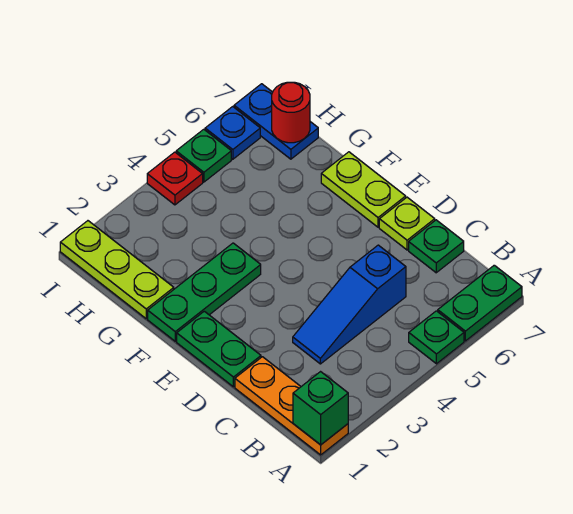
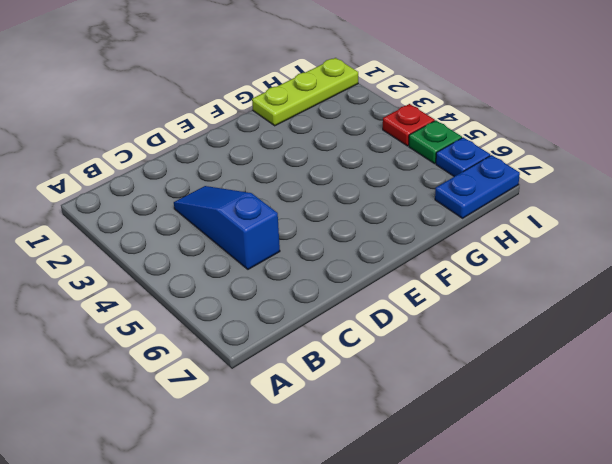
none -> orange plate A1:C1 level 1
none -> green plate A5 level 1
none -> green plate A6:A7 level 1

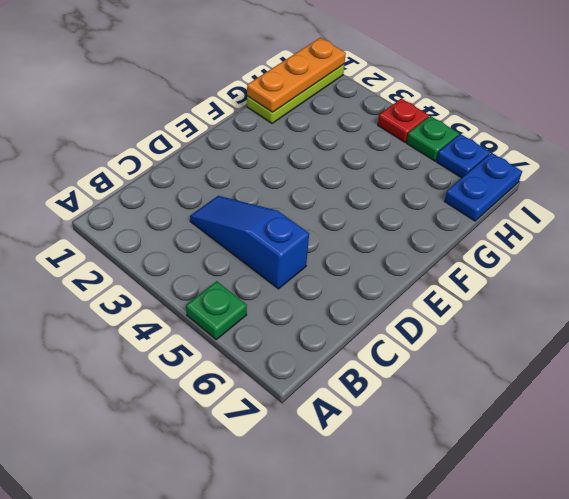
orange plate G1:I1 level 2 -> orange plate A1:C1 level 1
none -> green plate A6:A7 level 1
none -> green plate C7 level 1
none -> green plate D1:E1 level 1

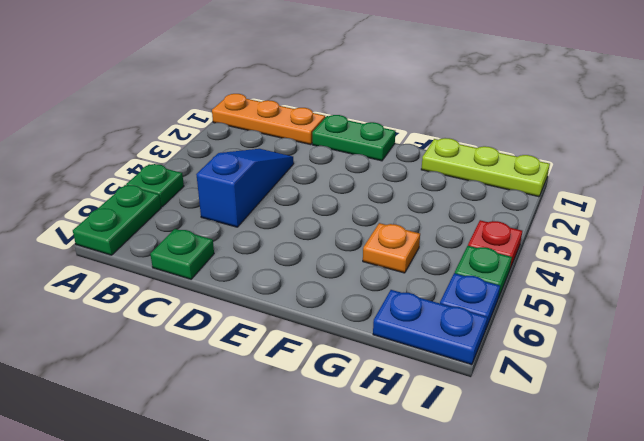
orange plate G5 level 1 -> none
none -> lime plate D7 level 1
none -> lime plate E7:F7 level 1
none -> green plate F1:F3 level 1

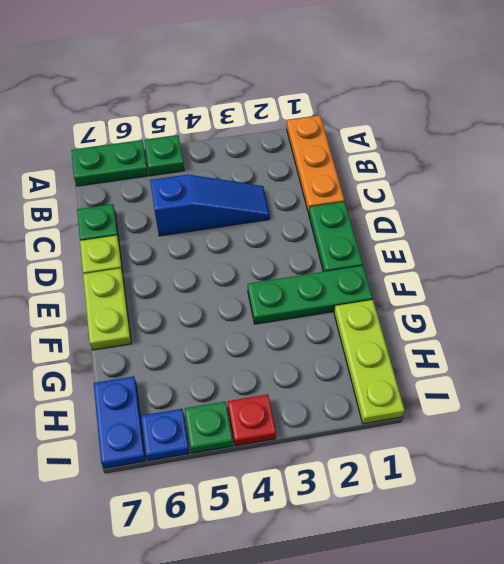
none -> green brick A1 level 2
none -> red round brick H7 level 2

